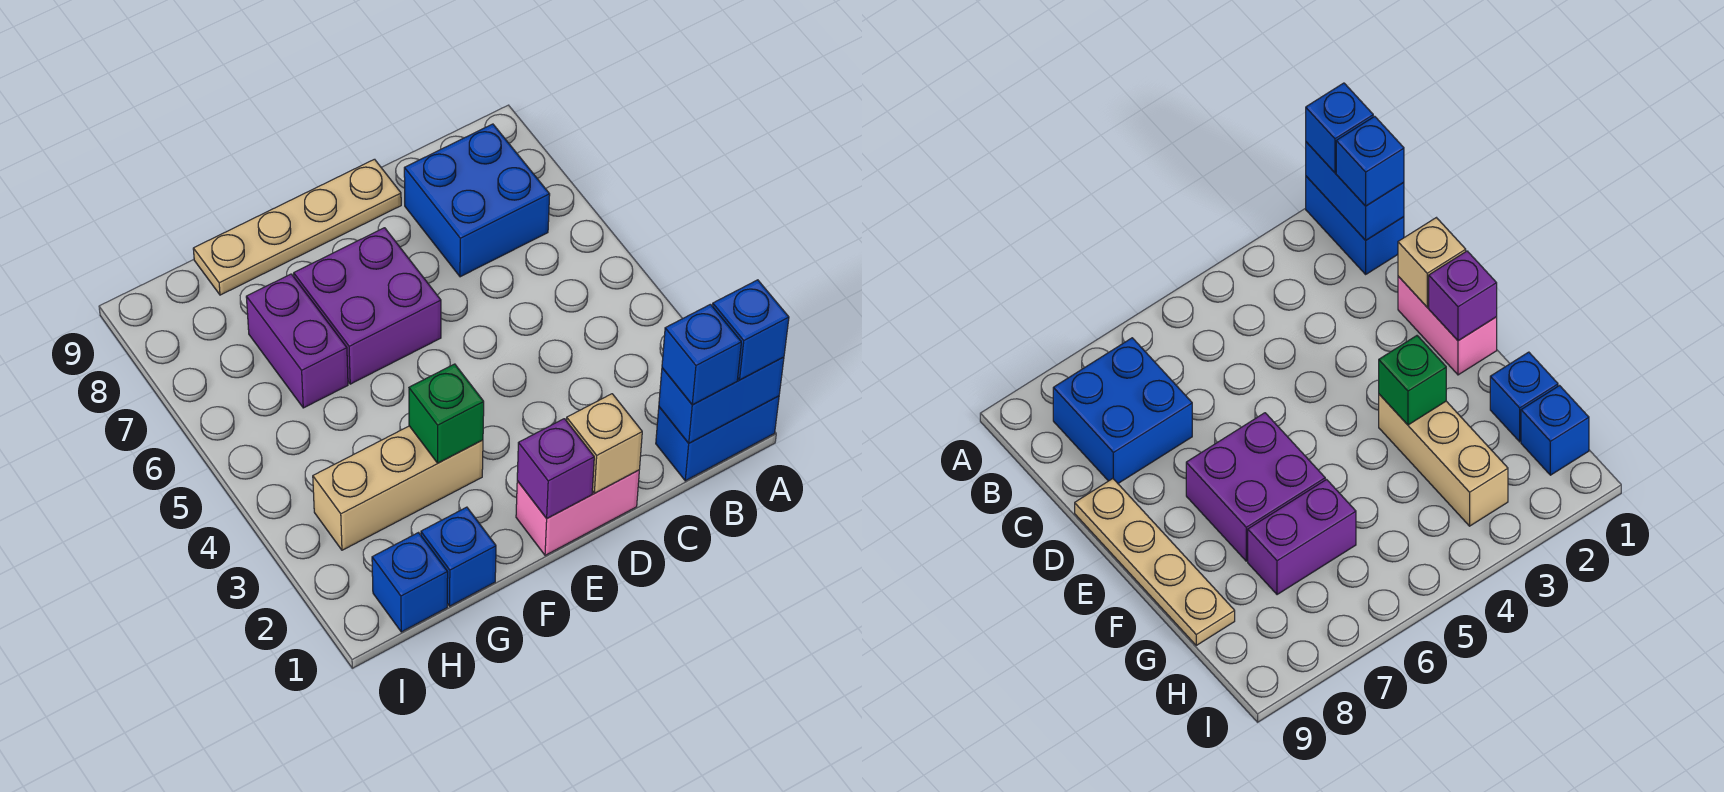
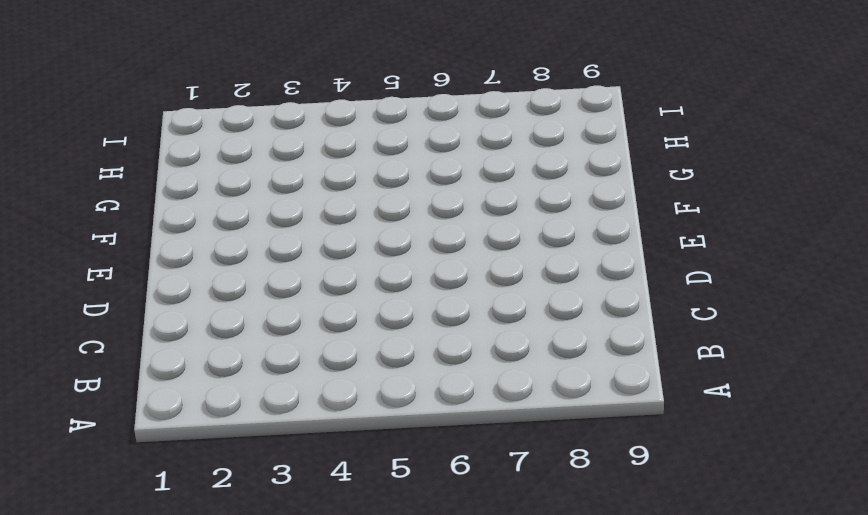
none -> blue brick A1:B1 level 1
none -> blue brick B7:C8 level 1
none -> pink brick D1:E1 level 1

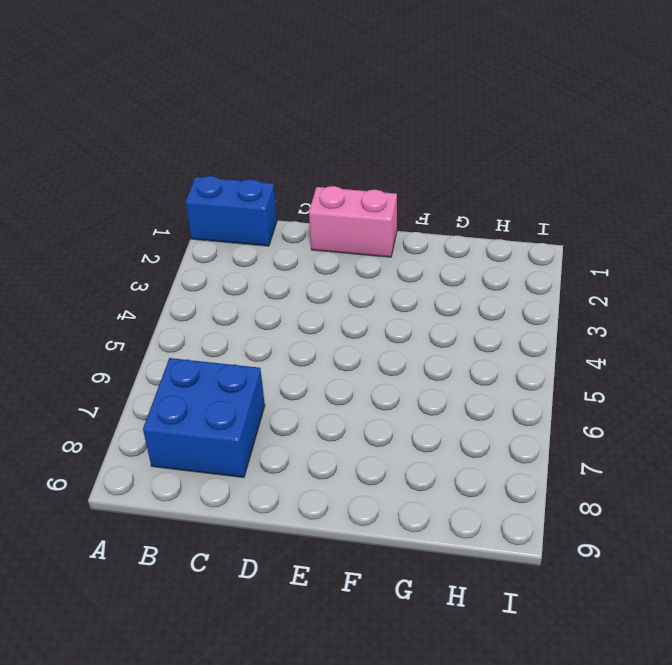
none -> tan plate D9:G9 level 1
none -> purple brick E6:F7 level 1
none -> tan brick F3:H3 level 1

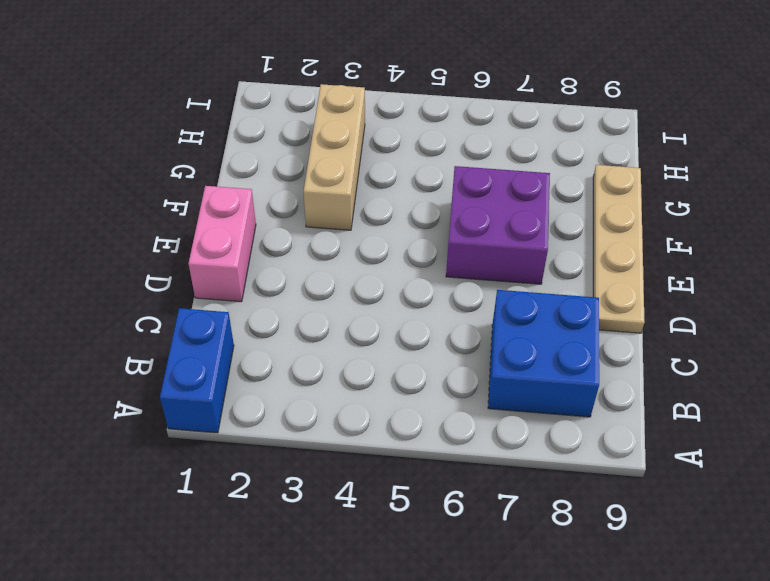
none -> blue brick G1 level 1
none -> purple brick G6:G7 level 1
none -> blue brick H1 level 1

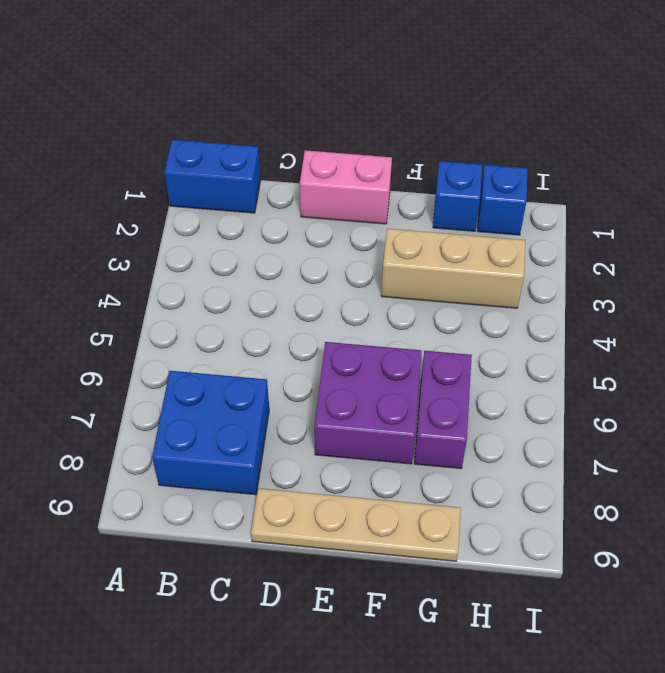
none -> blue brick A1:B1 level 2
none -> tan brick D1 level 2
none -> purple brick E1 level 2

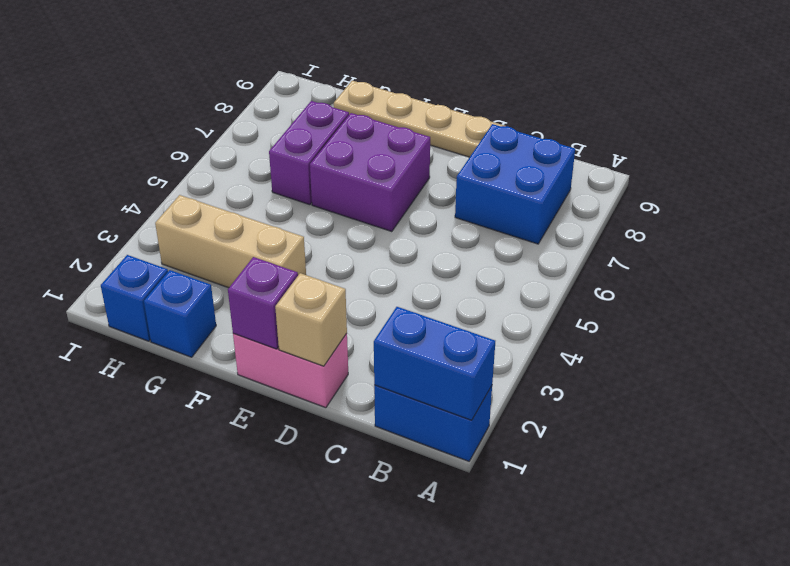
none -> green brick F3 level 2
none -> blue brick A1 level 3
none -> blue brick B1 level 3

